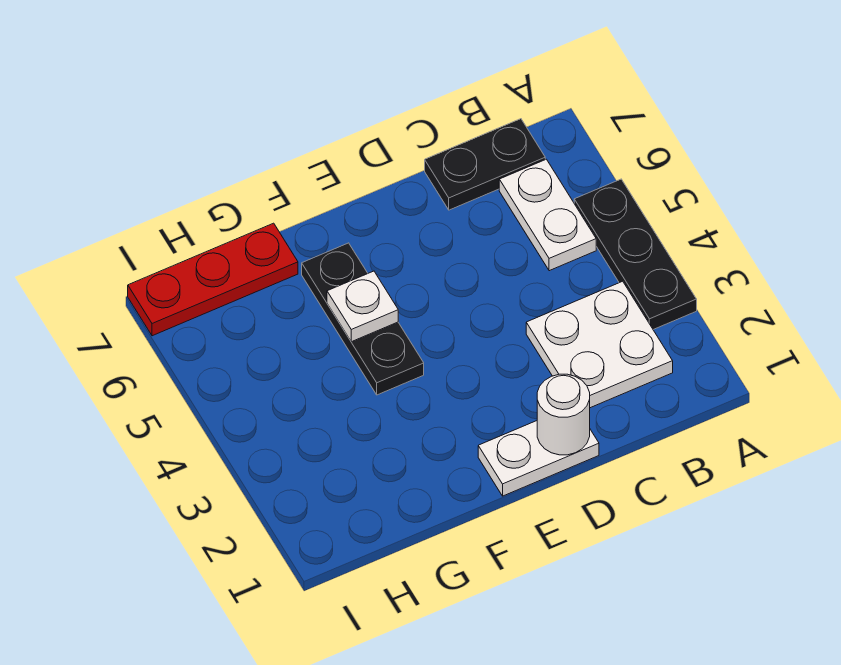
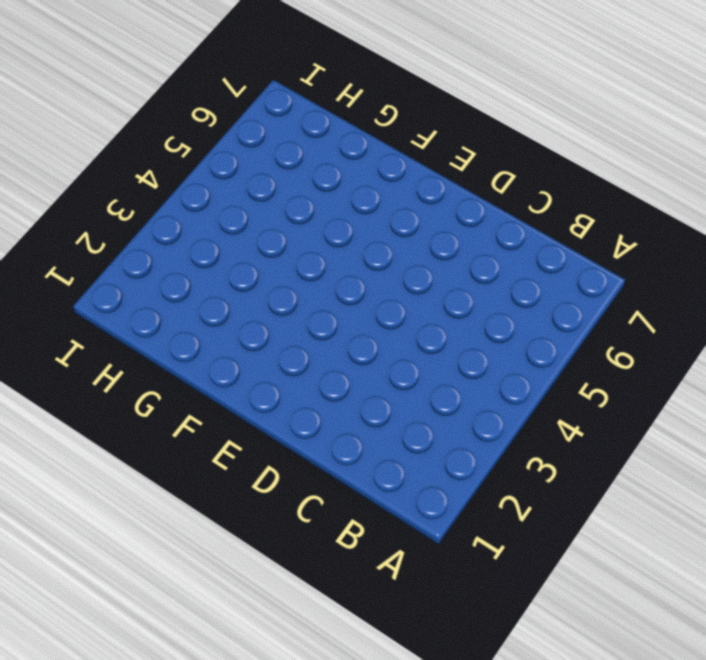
none -> black plate A3:A5 level 1
none -> white plate B2:C3 level 1

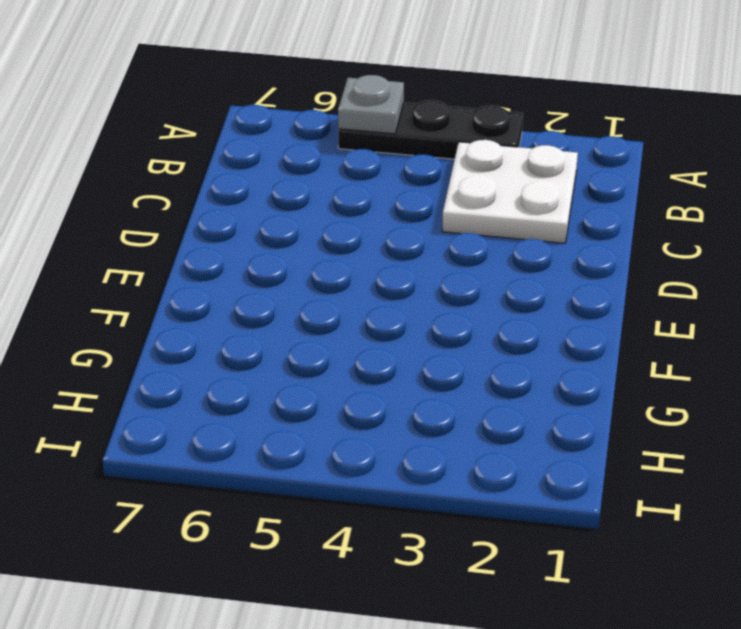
grey plate A5 level 2 -> none
none -> white plate B5:B6 level 1
none -> black plate B7:C7 level 1

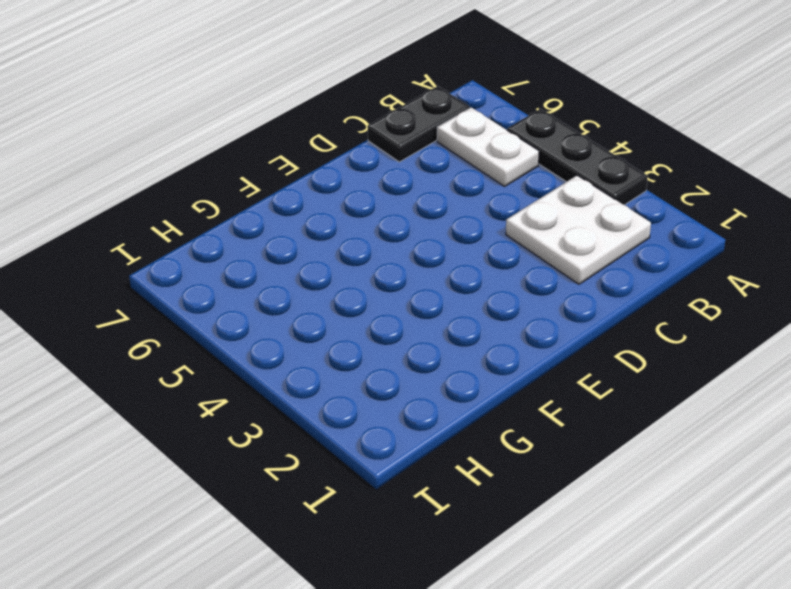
none -> white plate D1:E1 level 1
none -> black plate F4:F6 level 1

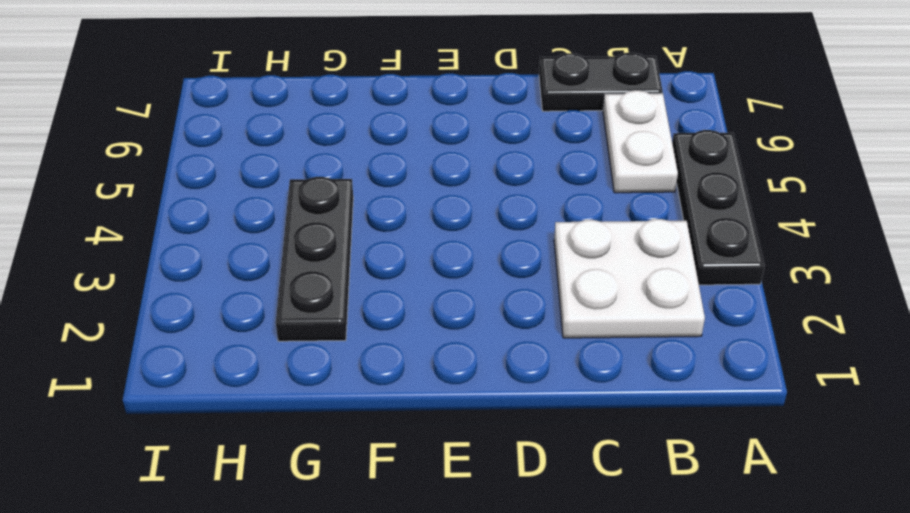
black plate G2:G4 level 1 -> black plate F4:F6 level 1
none -> white plate D1:E1 level 1
none -> red plate G7:I7 level 1

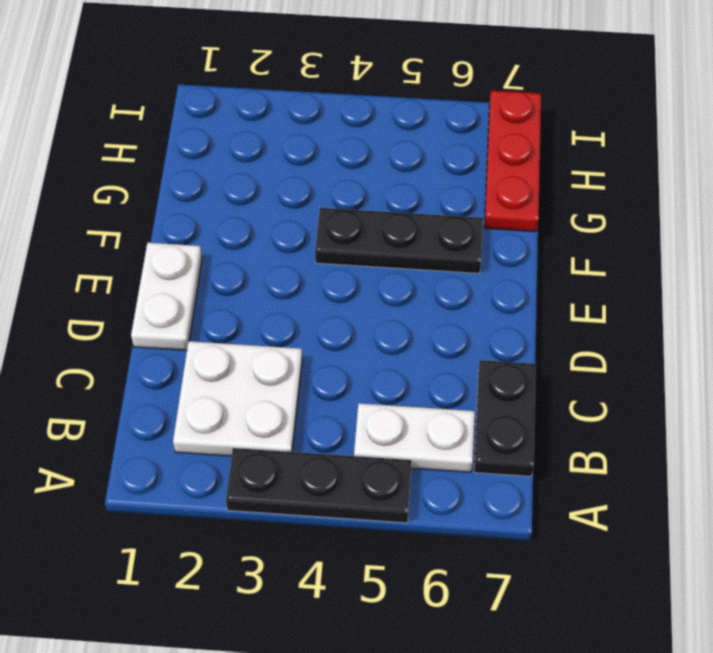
none -> white round brick D1 level 2
none -> white plate F5 level 2

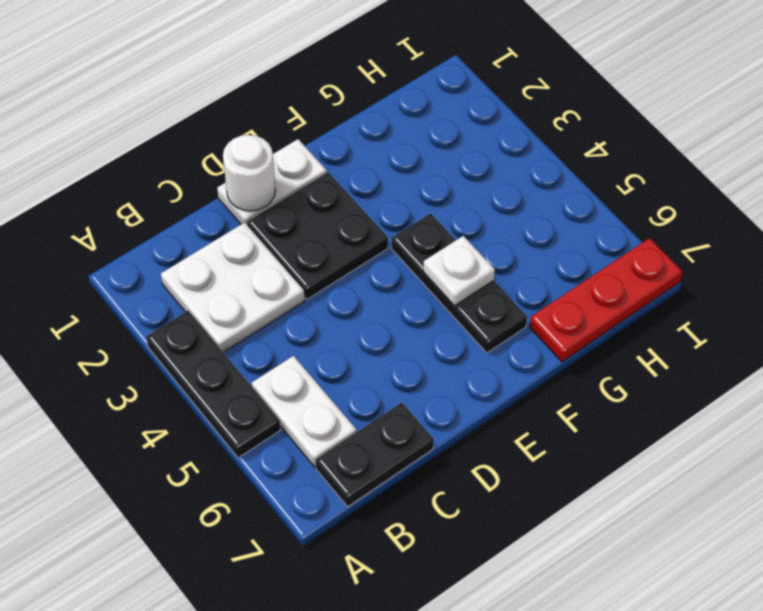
black plate D2:E3 level 1 -> none

